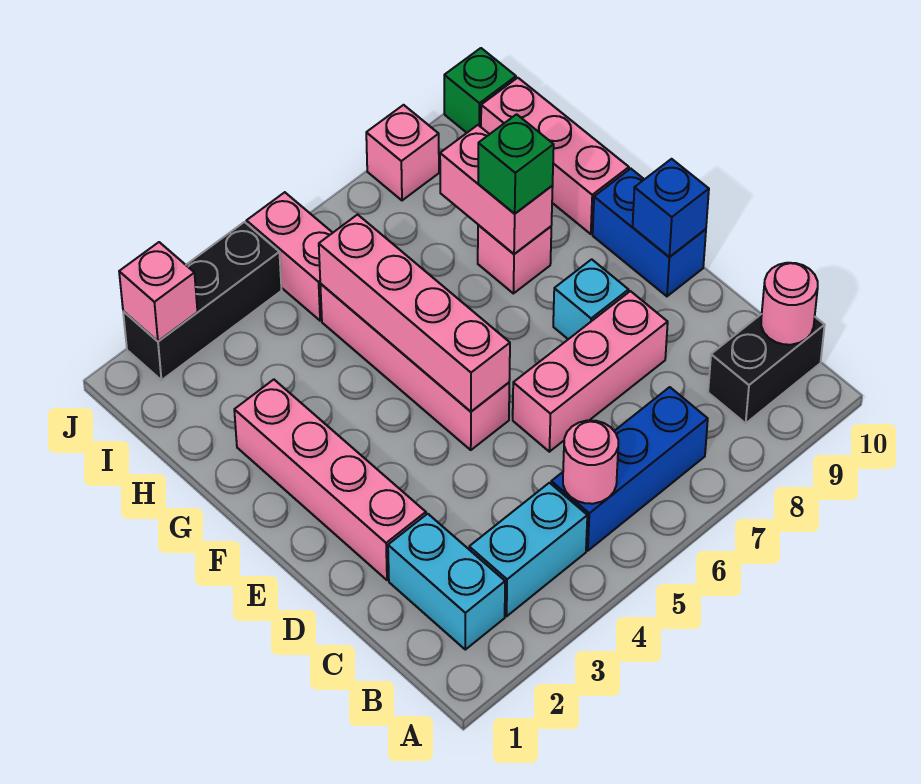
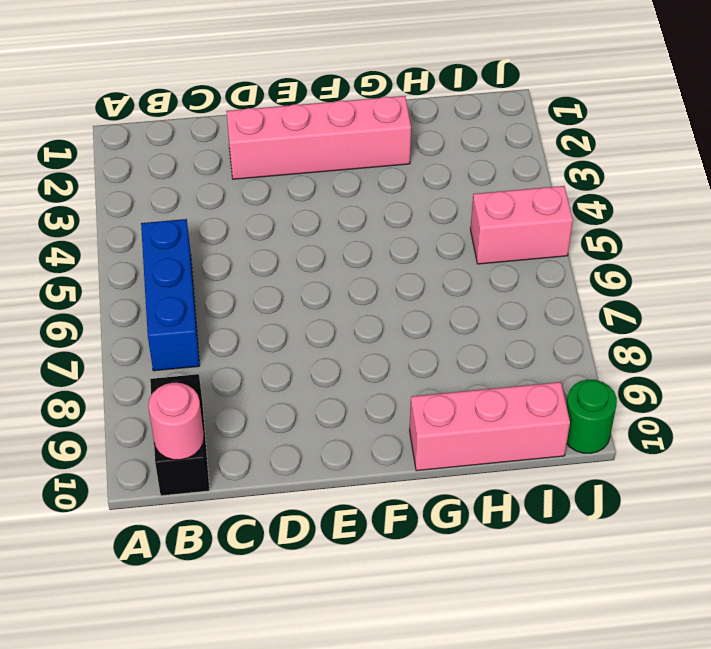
green round brick J10 level 1 -> green brick J10 level 1
none -> cyan brick B2:C2 level 1
none -> cyan brick B3:B4 level 1
none -> pink brick D6:D8 level 1

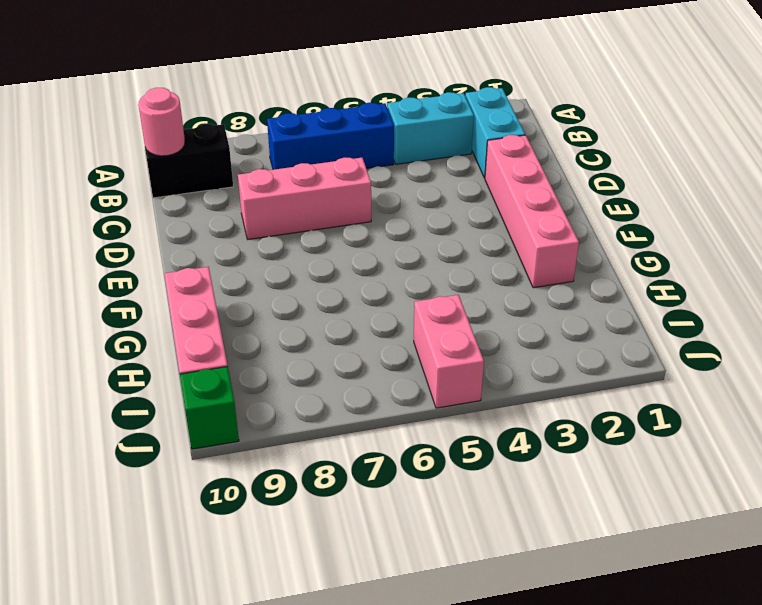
none -> pink brick E5:H5 level 1
none -> cyan brick E8 level 1
none -> blue brick E10:F10 level 1

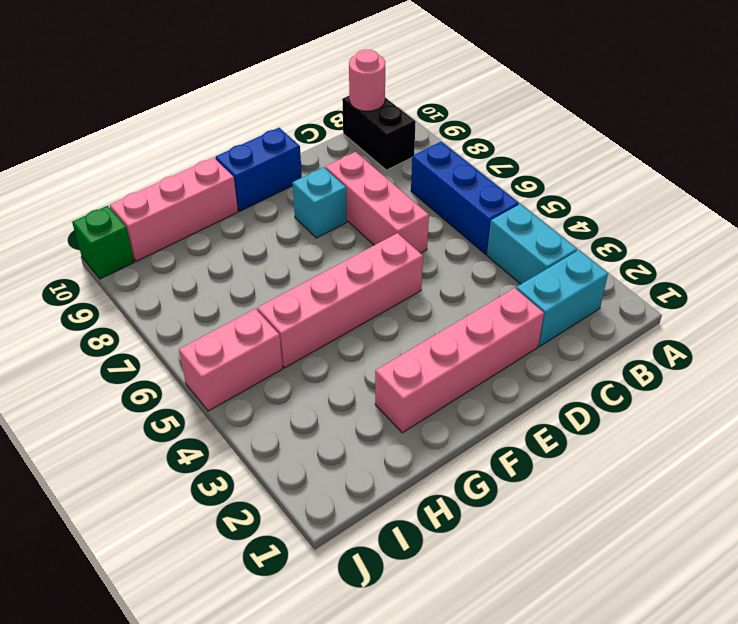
none -> pink brick G8 level 1
none -> black brick J2:J4 level 1
none -> pink brick J8 level 1

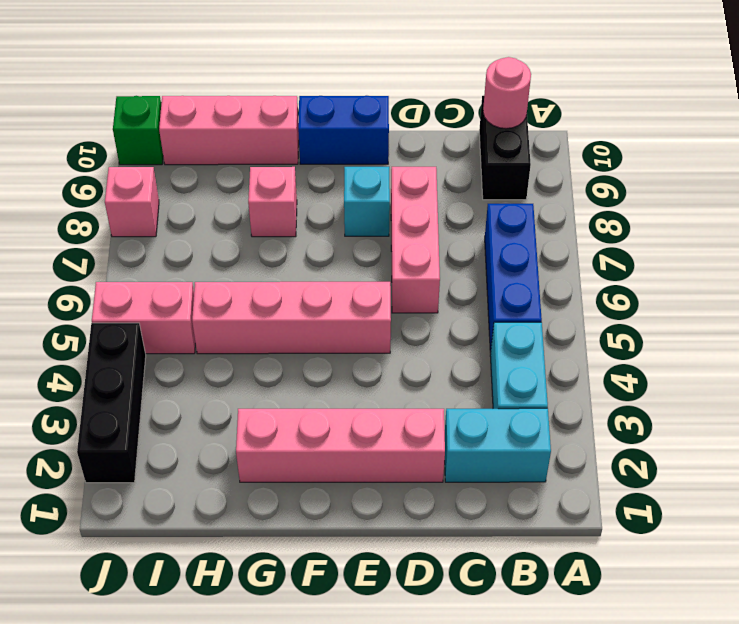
none -> pink round brick B5 level 2
none -> pink brick E5:H5 level 2
none -> blue brick E10 level 2

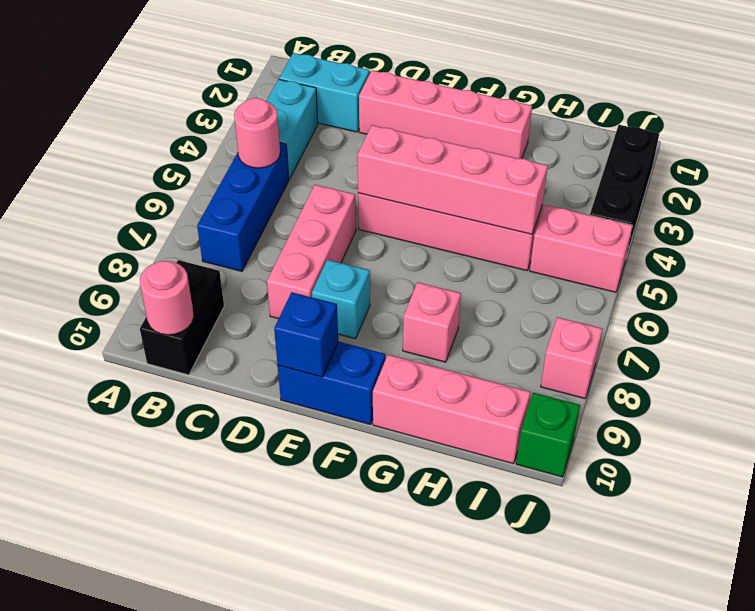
none -> pink brick G8:H8 level 2
none -> pink brick J2 level 2
none -> green brick G8 level 3

